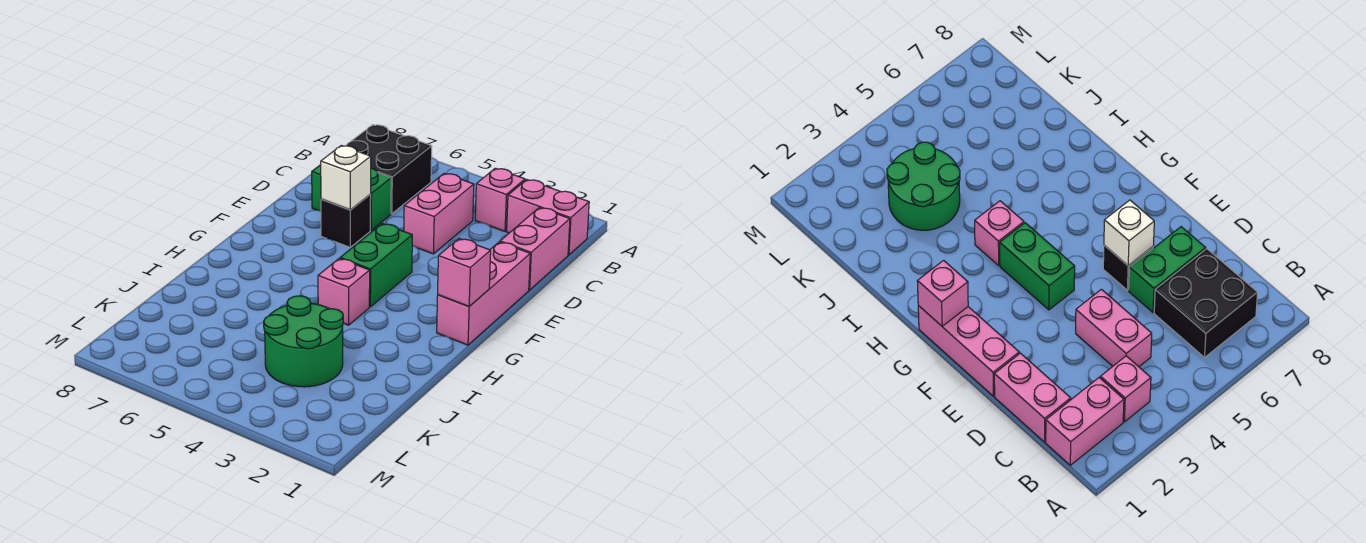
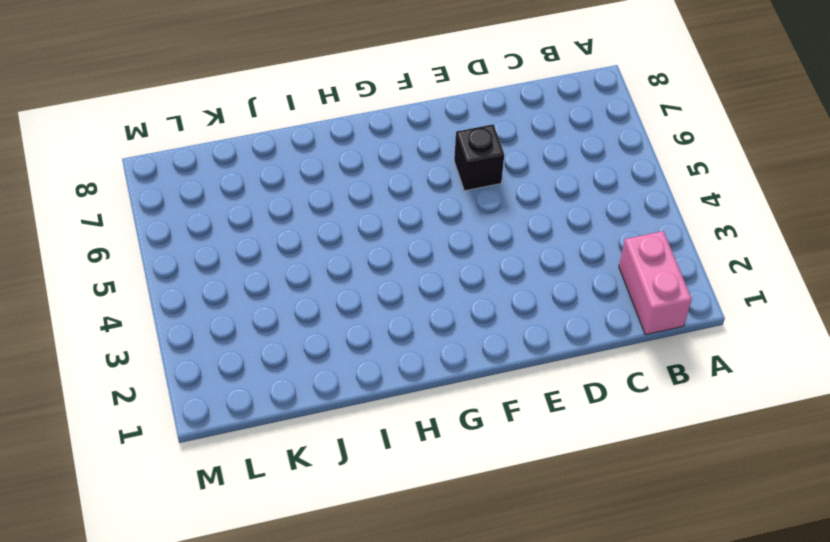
none -> pink brick B3 level 1
none -> black brick B6:C7 level 1
none -> pink brick C1:D1 level 1

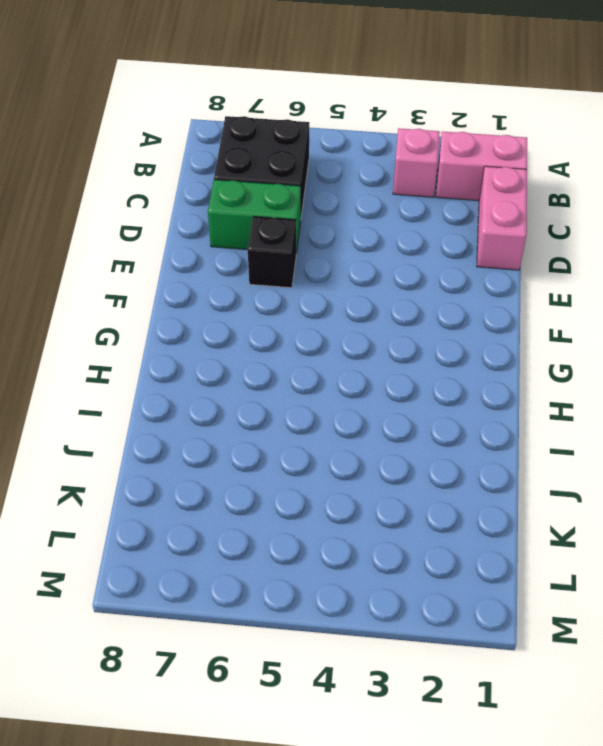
none -> pink brick C4:D4 level 1
none -> pink brick E1:G1 level 1
none -> green brick F4:G4 level 1

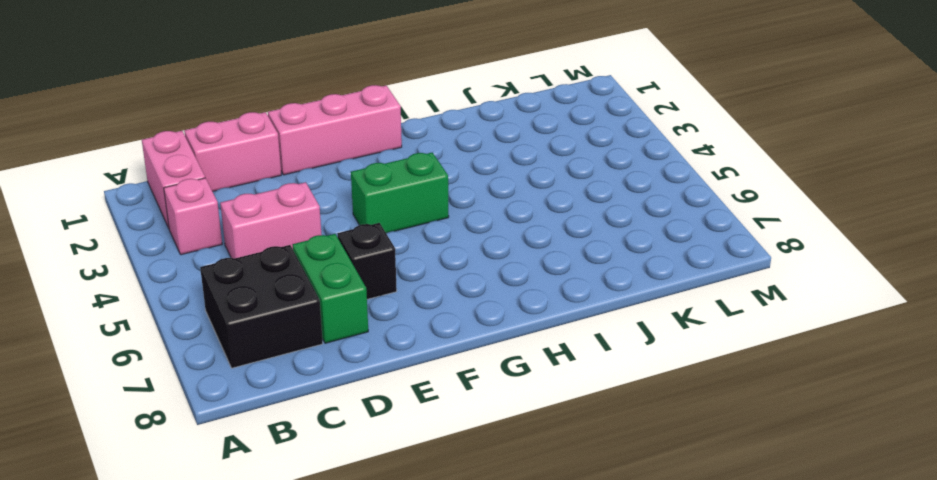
none -> pink brick H4 level 1
none -> green round brick J3:K4 level 1
none -> white brick E6 level 2

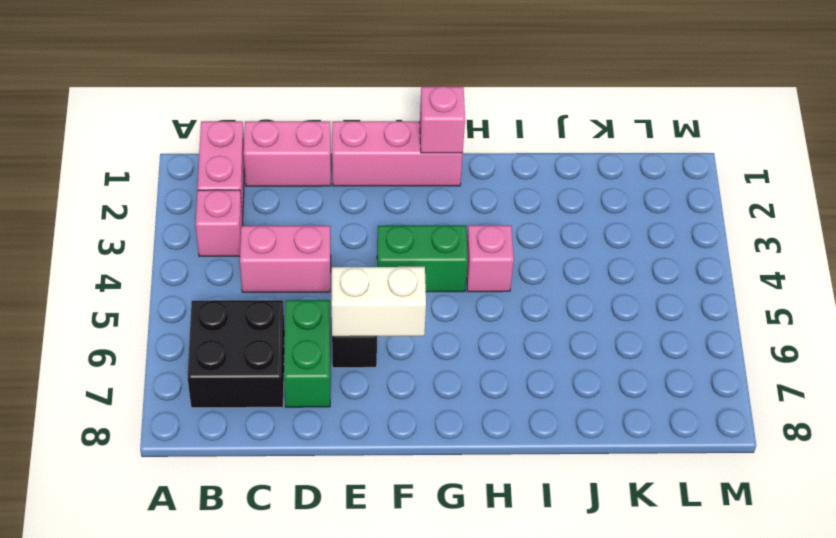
white brick E6:F6 level 2 -> white brick E6 level 2
none -> green round brick J3:K4 level 1

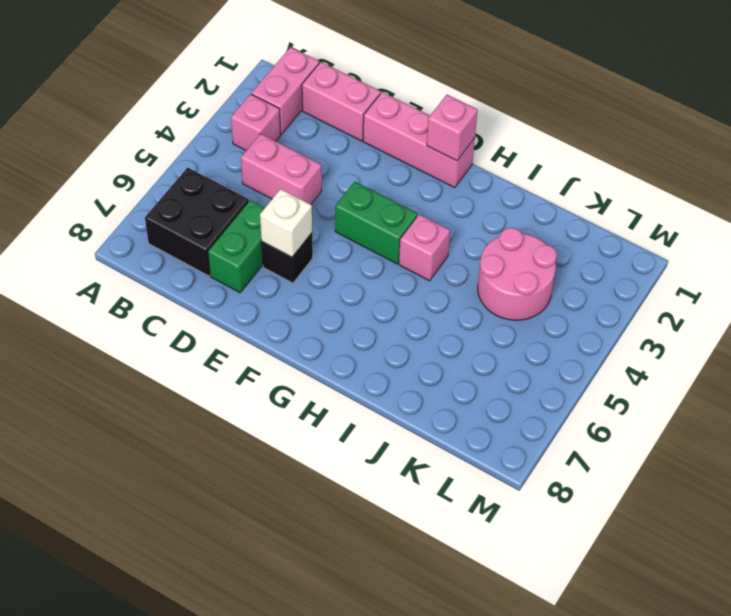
pink round brick J3:K4 level 1 -> green round brick J3:K4 level 1

